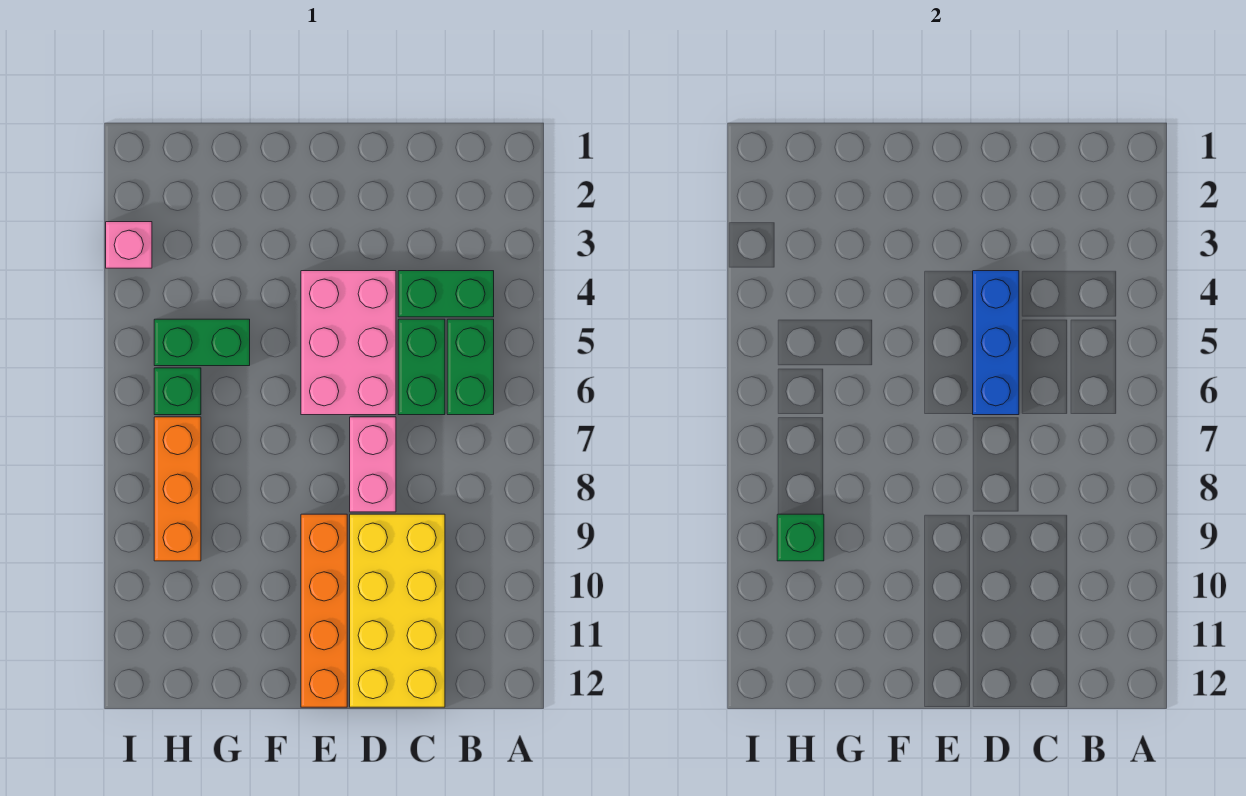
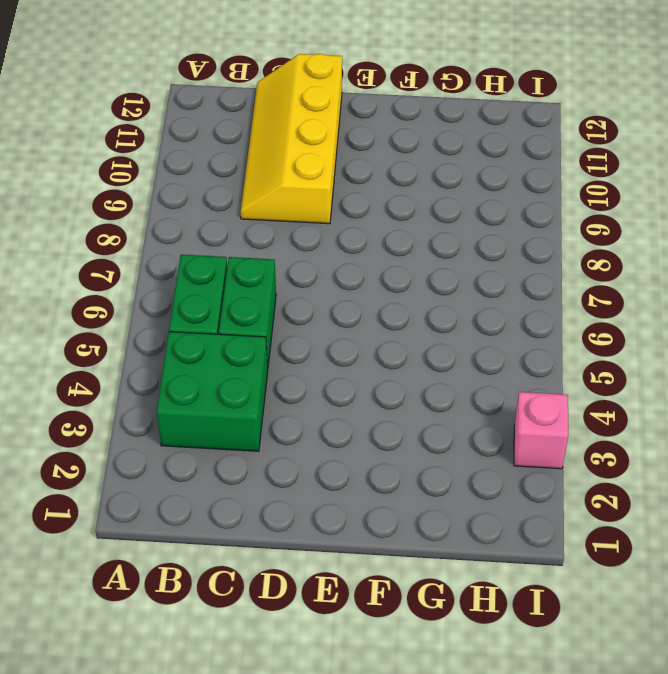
green brick B3:C4 level 1 -> green brick B4:C4 level 1
yellow slope C9:D12 level 1 top D -> yellow brick C9:D12 level 1
none -> pink brick D4:E6 level 1
none -> pink brick D7:D8 level 1
none -> orange brick E9:E12 level 1

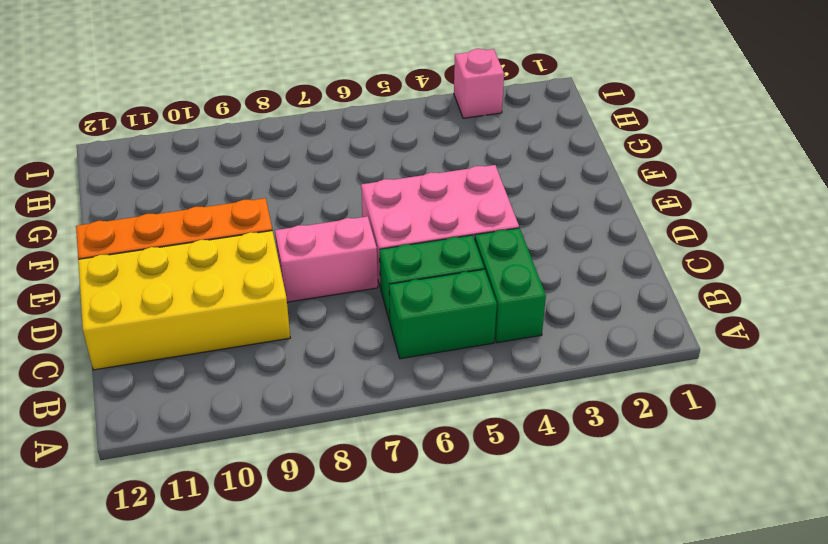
none -> green brick G5:H5 level 1
none -> green brick H6 level 1
none -> orange brick H7:H9 level 1

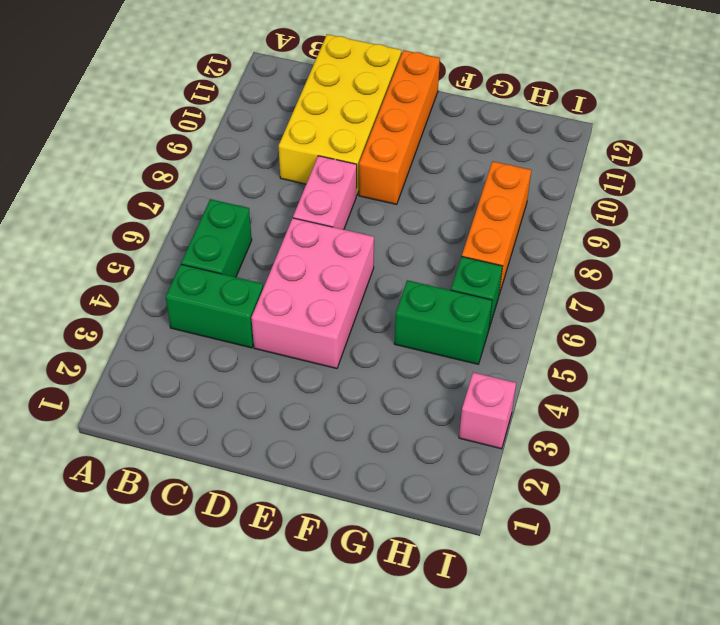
none -> green brick C5:C6 level 1
none -> blue brick D4:D6 level 2
none -> green brick H9 level 2

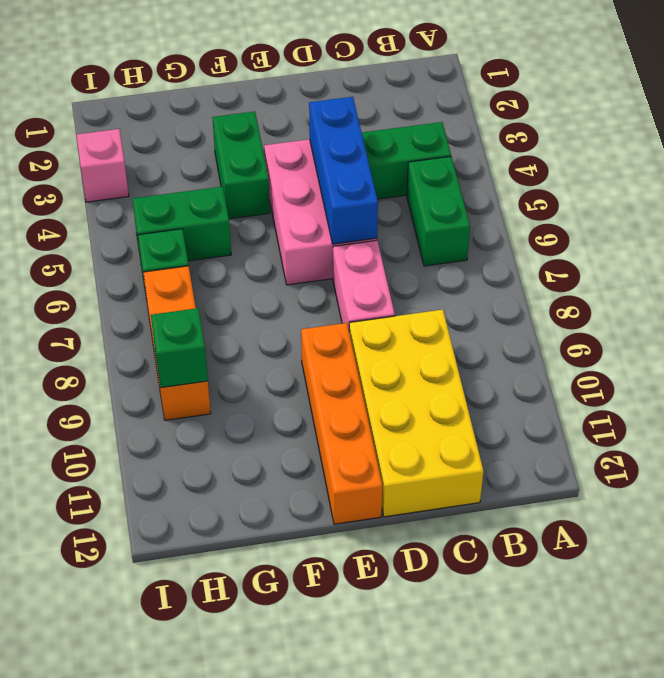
green brick F3:F4 level 1 -> green brick C5:C6 level 1

